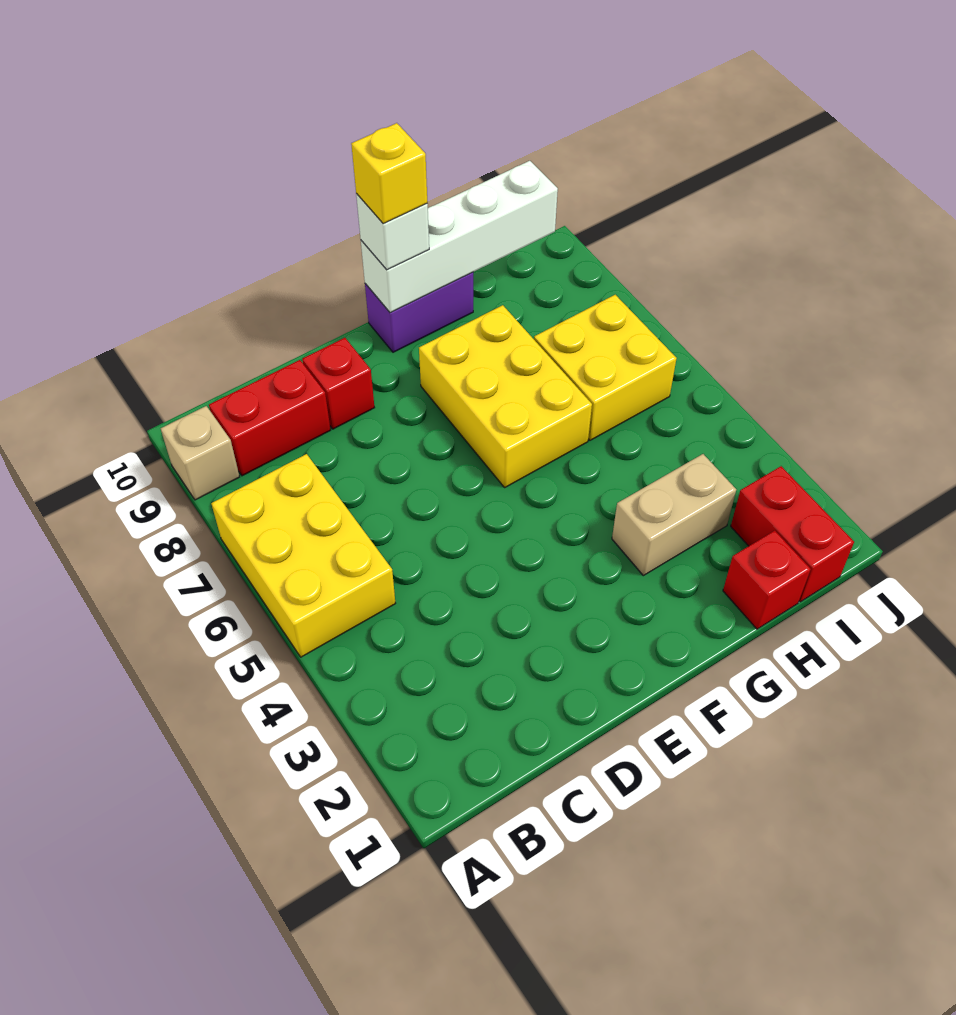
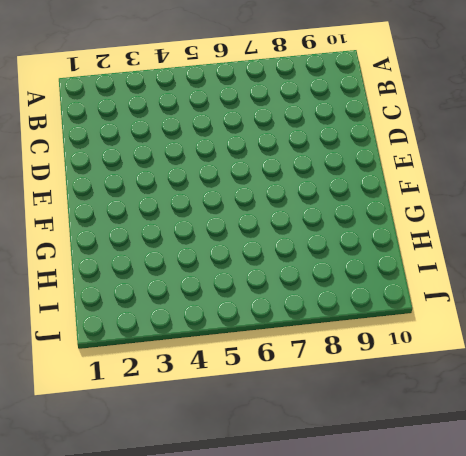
none -> yellow brick A5:B7 level 1
none -> tan brick A9 level 1
none -> red brick B9:C9 level 1

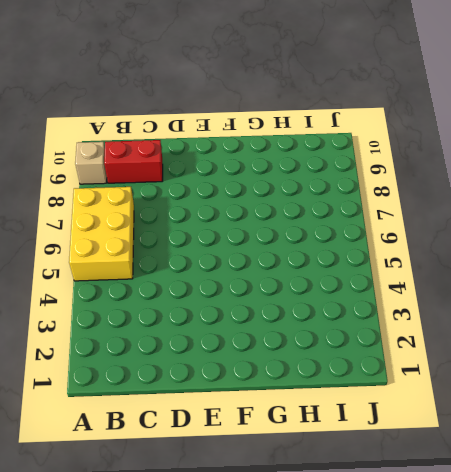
none -> red brick D9 level 1
none -> yellow brick F6:G8 level 1
none -> purple brick F10:G10 level 1

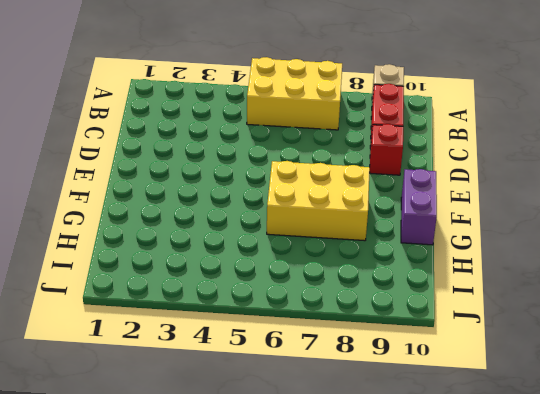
none -> tan brick G3:H3 level 1
none -> red brick H1 level 1
none -> yellow brick H6:I7 level 1

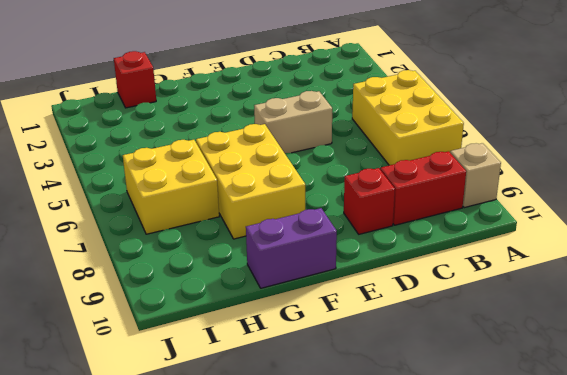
tan brick D5:E5 level 1 -> tan brick G3:H3 level 1
none -> red brick I1:I2 level 1
none -> white brick F10:I10 level 2
none -> white brick F10 level 3

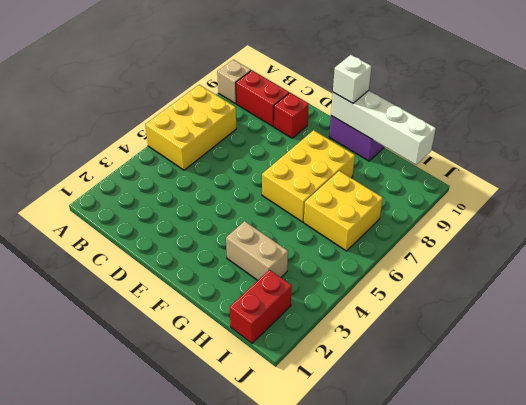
none -> red brick H1 level 1
none -> yellow brick F10 level 4

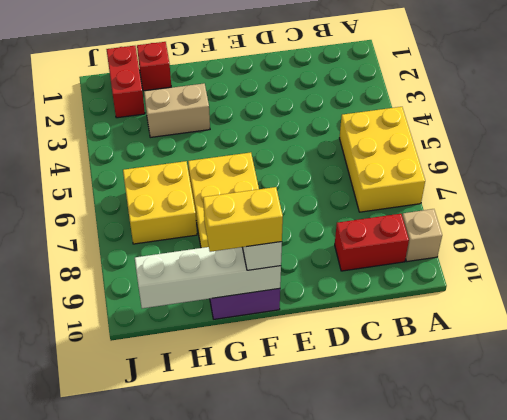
yellow brick F10:G10 level 4 -> yellow brick F10 level 4
none -> red brick D9 level 1

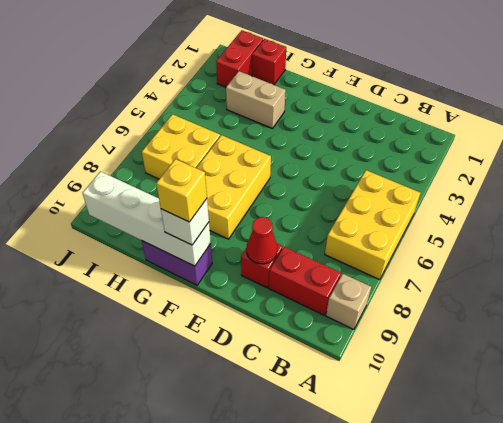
red cone D9 level 2 -> none

